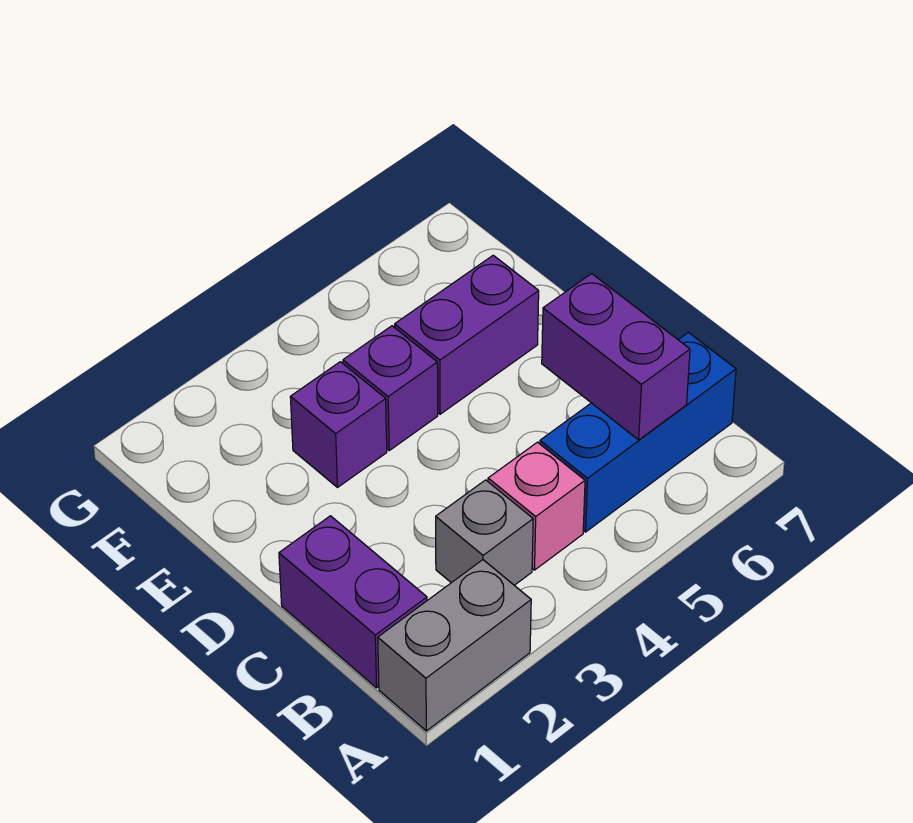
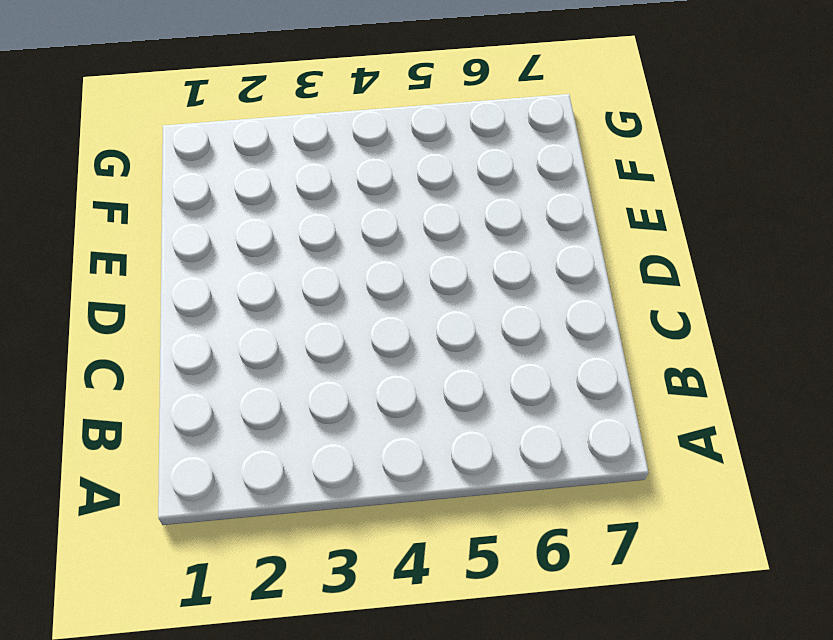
none -> grey brick A1:A2 level 1
none -> purple brick B1:C1 level 1

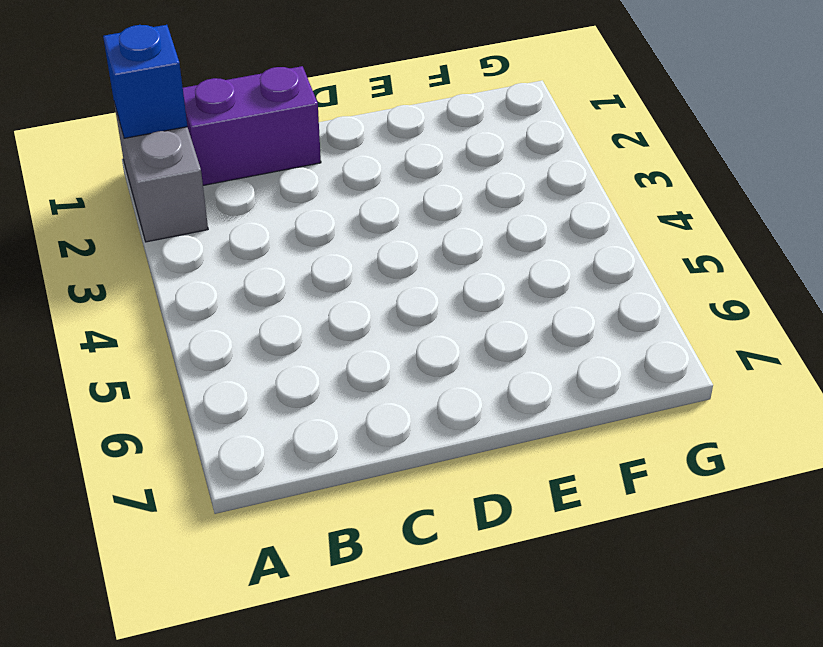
blue brick A1 level 2 -> none
none -> grey brick B3 level 1
none -> pink brick B4 level 1

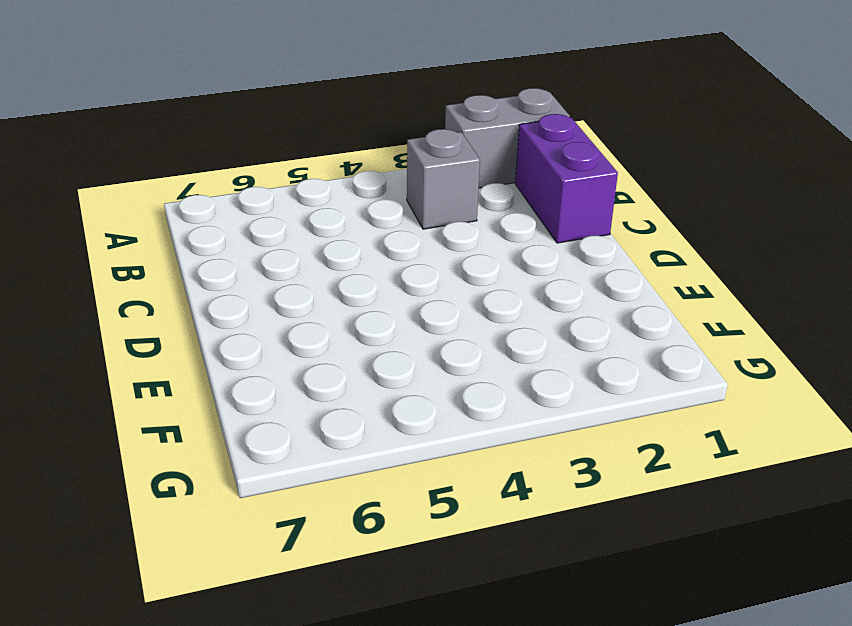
none -> pink brick B4 level 1
none -> blue brick B5:B7 level 1

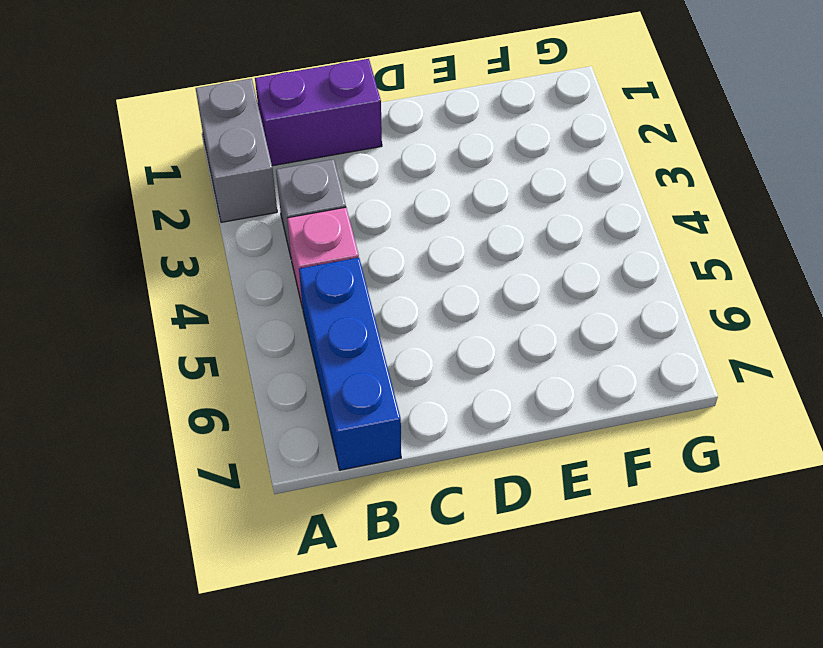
none -> purple brick E3 level 1
none -> purple brick E4 level 1

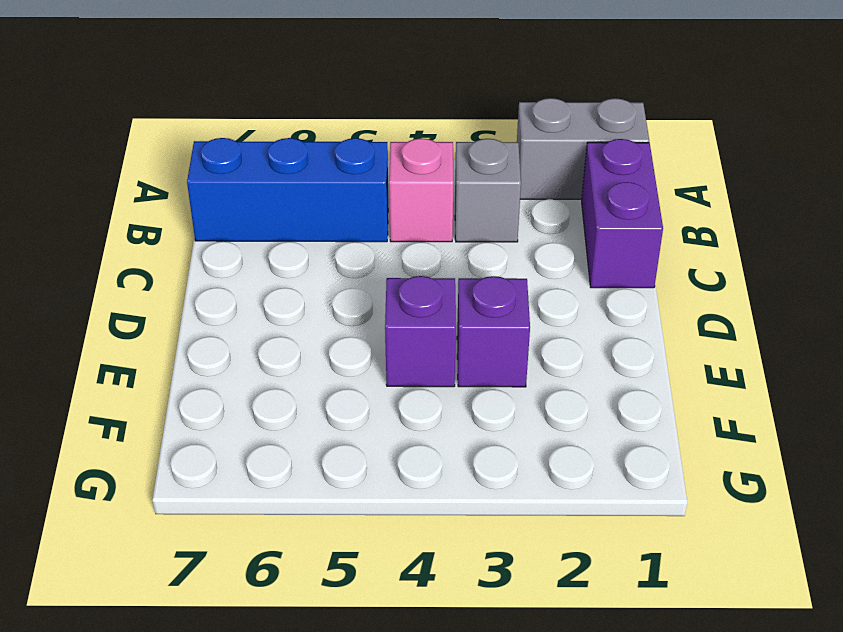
none -> purple brick E5:E6 level 1
none -> purple brick B6:C6 level 2

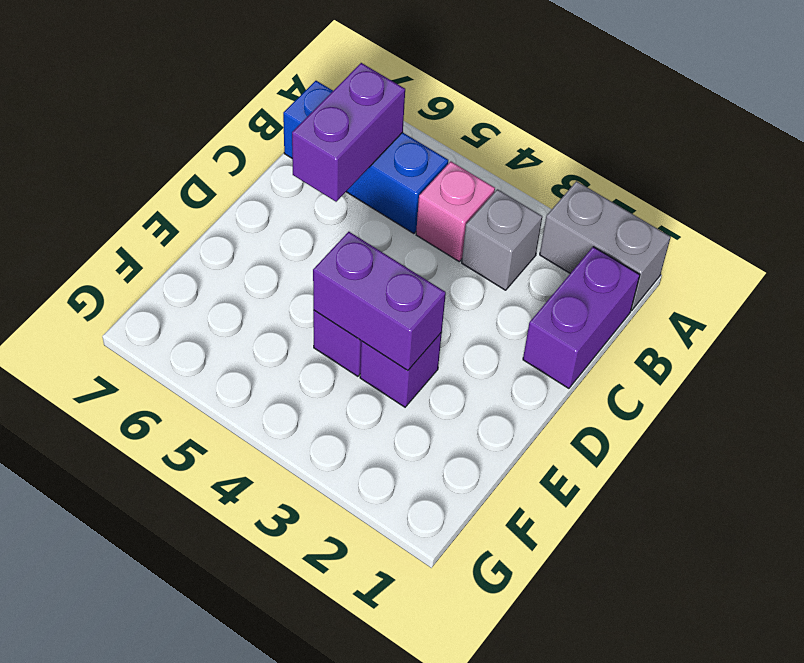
purple brick E3:E4 level 2 -> purple brick E5:E6 level 1

